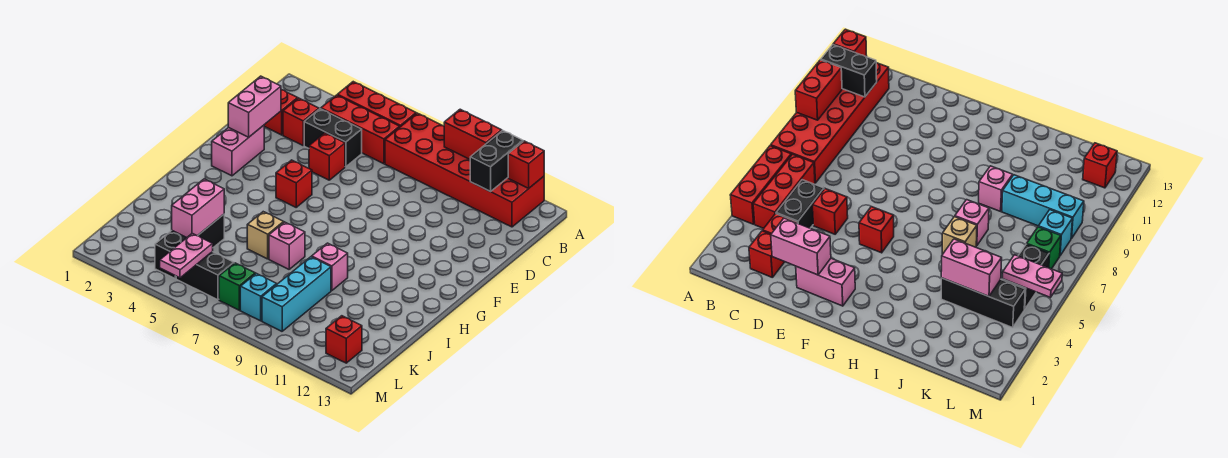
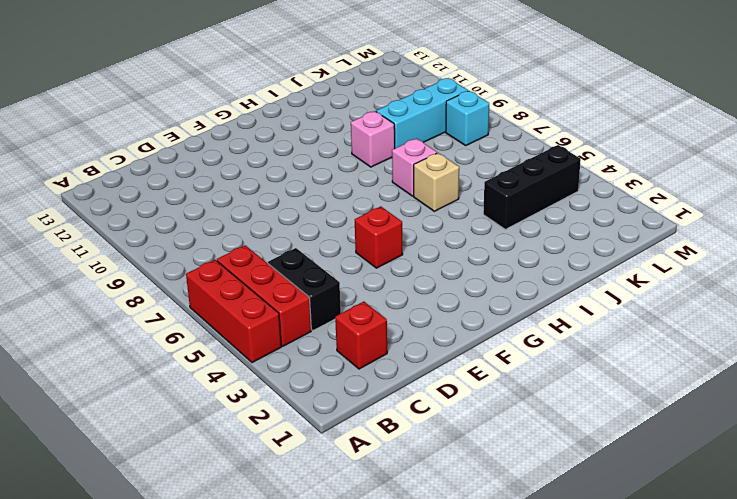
none -> red brick A7:B12 level 1
none -> red brick C3 level 1
none -> red brick D5 level 1

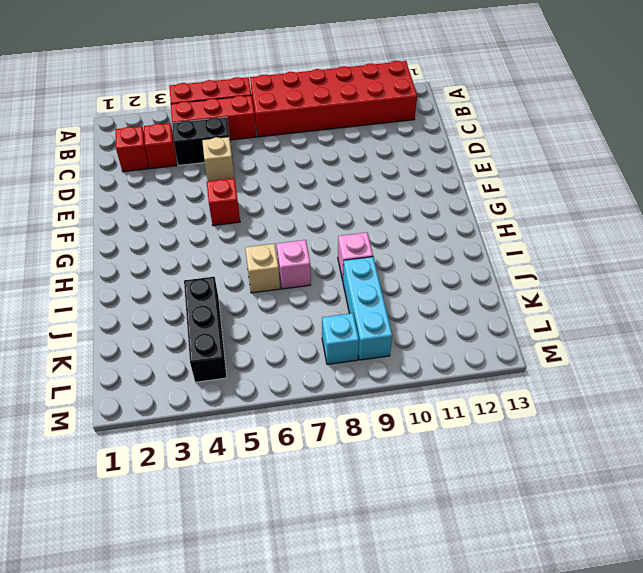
tan brick D5 level 1 -> red brick D5 level 1
none -> pink brick E2:F2 level 1
none -> black brick L5:L6 level 1
none -> green brick L7 level 1

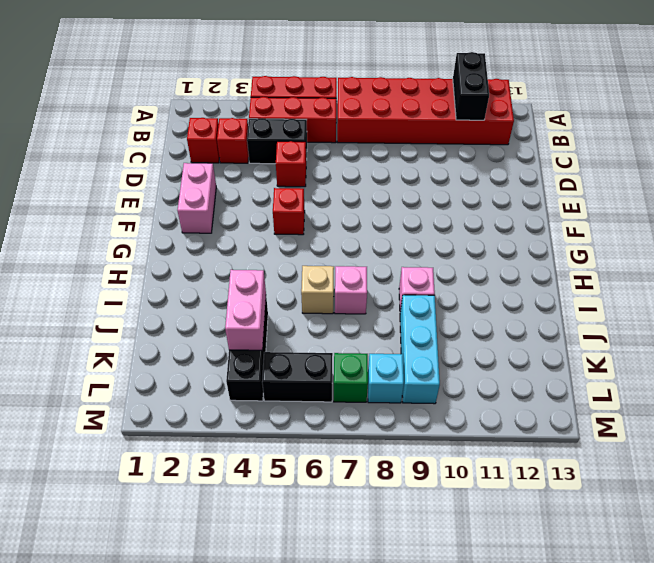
none -> red brick L12 level 1
none -> red brick A9:A10 level 2
none -> red brick A12 level 2

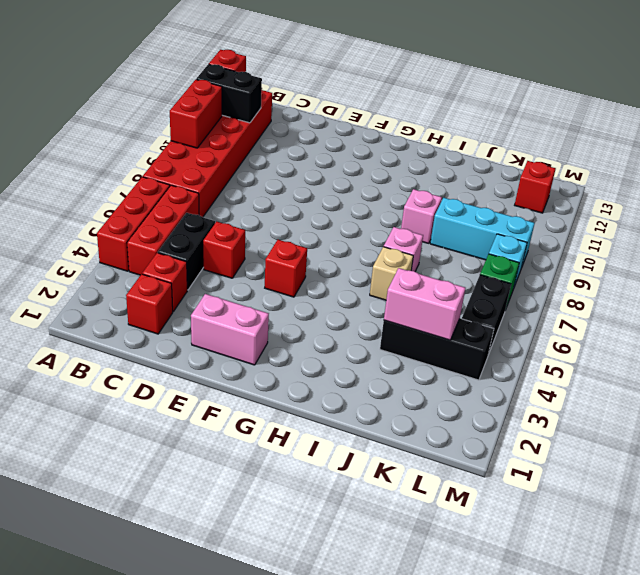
none -> pink brick D2:E2 level 2
none -> pink plate L5:M5 level 2

